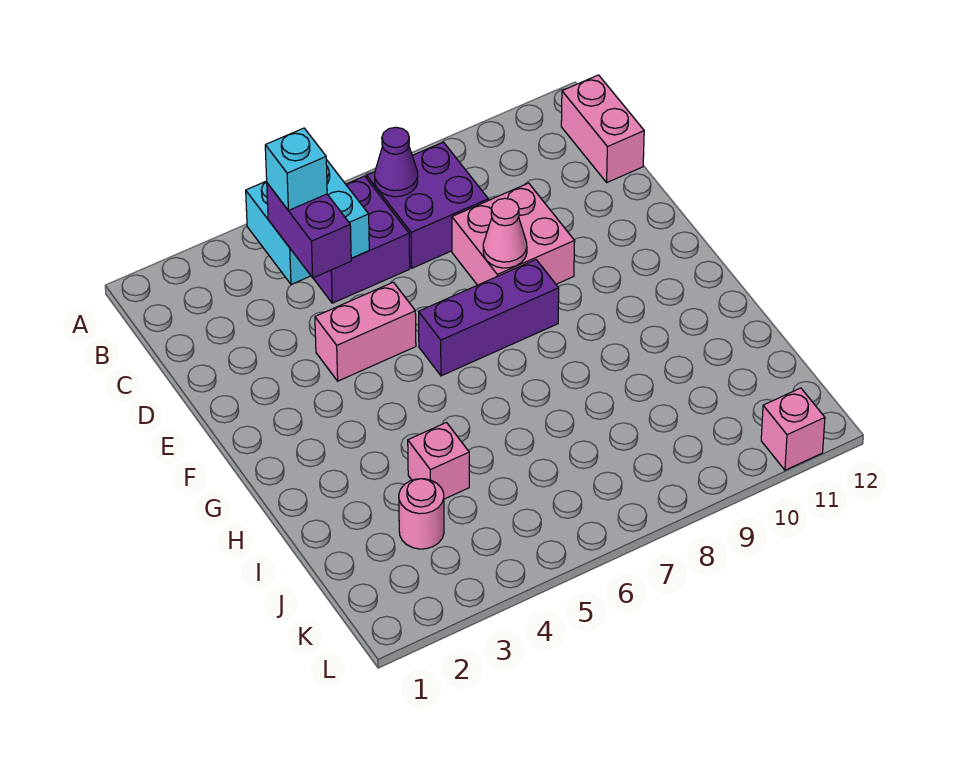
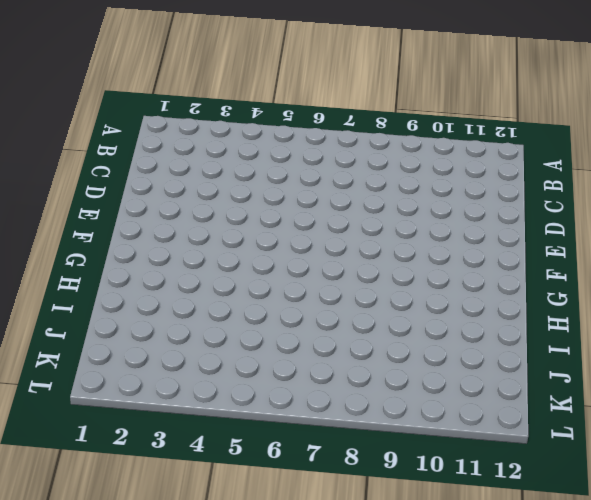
none -> purple brick B5:C6 level 1
none -> purple brick B7:C8 level 1
none -> pink brick B12:C12 level 1

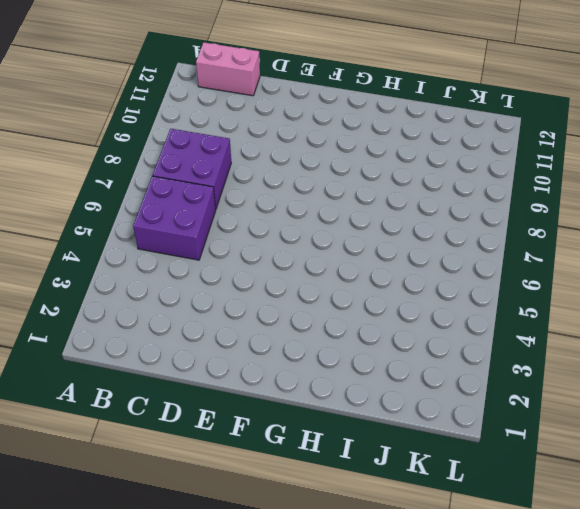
none -> pink brick D8:E9 level 1
none -> pink brick E4:E5 level 1
none -> purple brick F6:F8 level 1

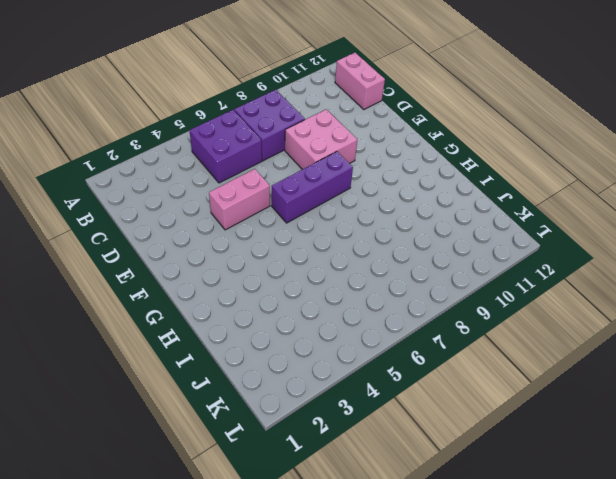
none -> pink brick I4 level 1
none -> pink round brick J3 level 1
none -> pink brick L11 level 1

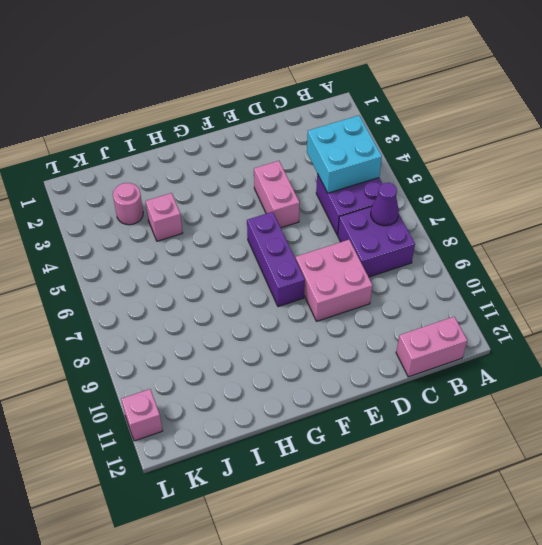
none -> pink cone E8 level 2
none -> purple brick C4:D4 level 3
none -> cyan brick C4 level 4

